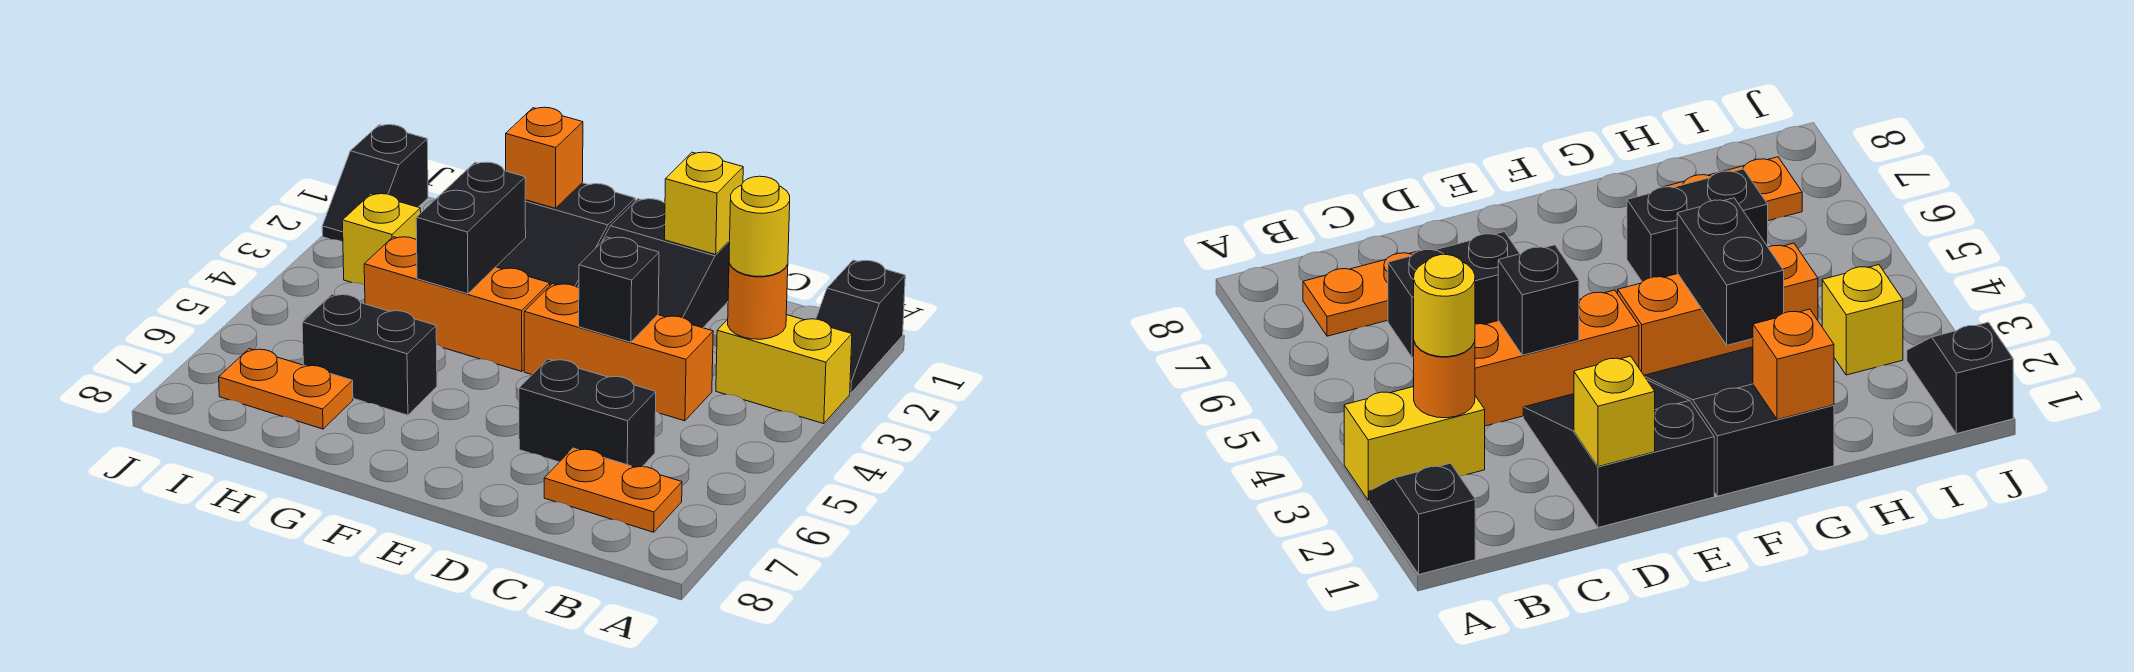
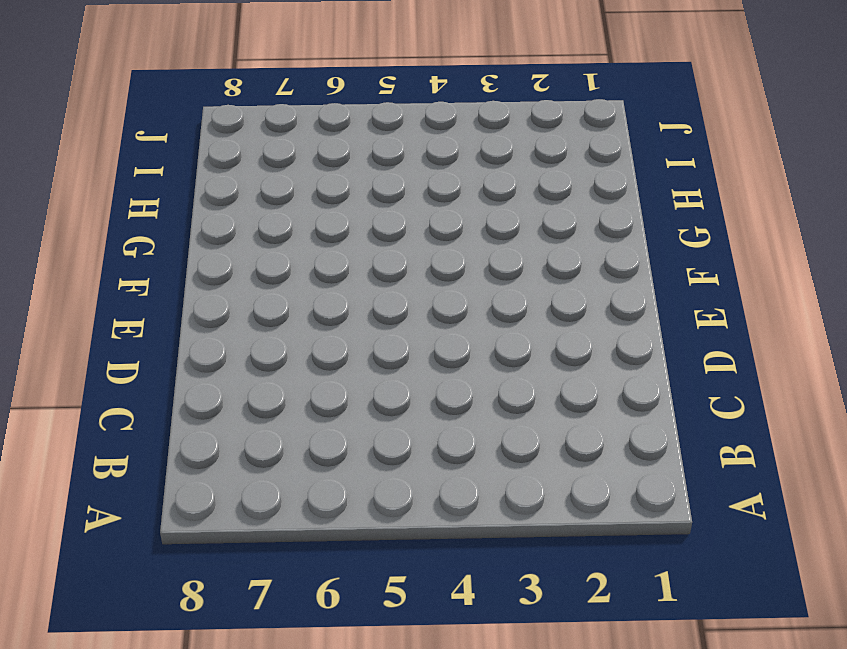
none -> black slope A1:A2 level 1 top 1
none -> yellow brick A3:B3 level 1
none -> orange plate B7:C7 level 1

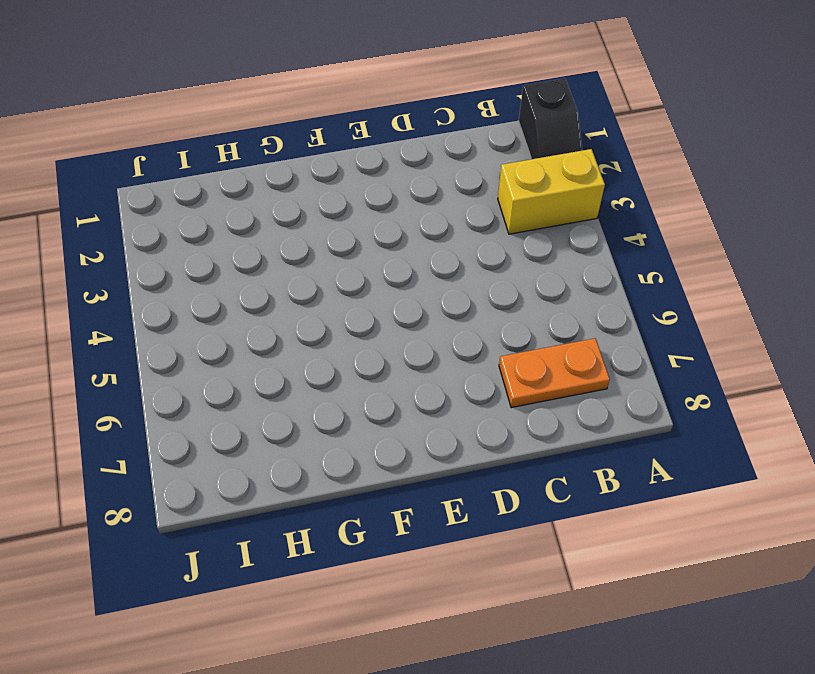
none -> orange brick C4:E4 level 1
none -> black brick C6:D6 level 1
none -> black slope D1:E3 level 1 top 1

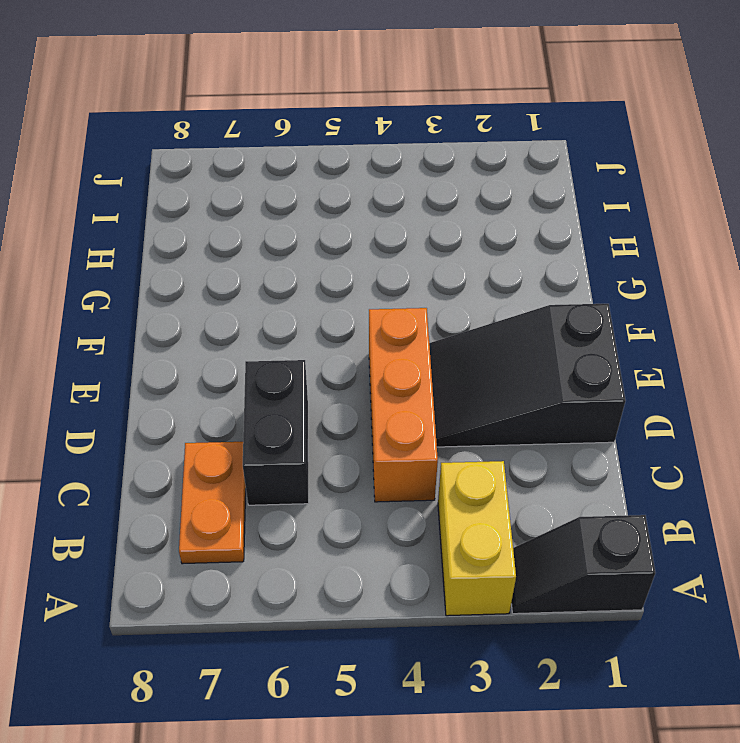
none -> black slope F1:G3 level 1 top 1
none -> orange brick F4:H4 level 1
none -> black brick G6:H6 level 1

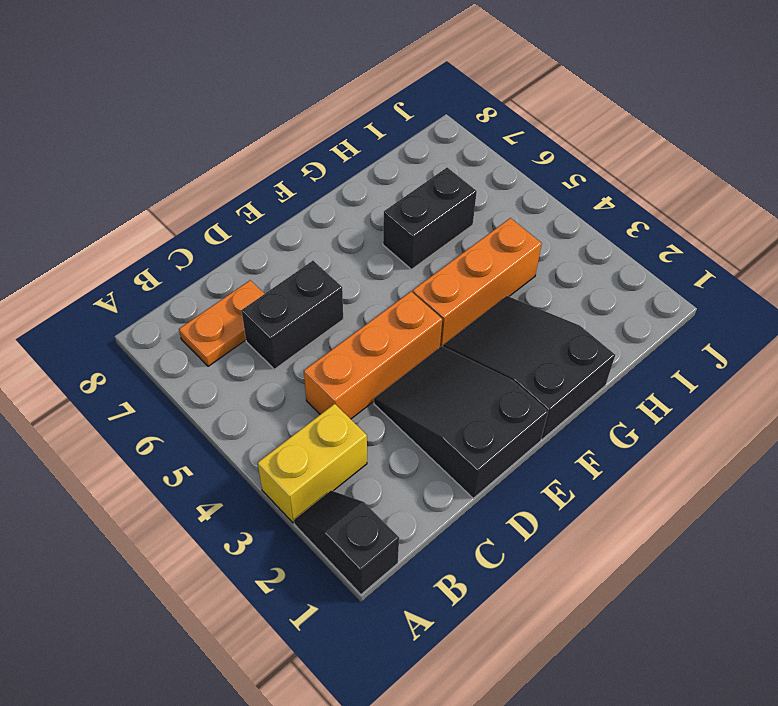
none -> orange plate H7:I7 level 1
none -> yellow brick I3 level 1
none -> black slope J1:J2 level 1 top 1

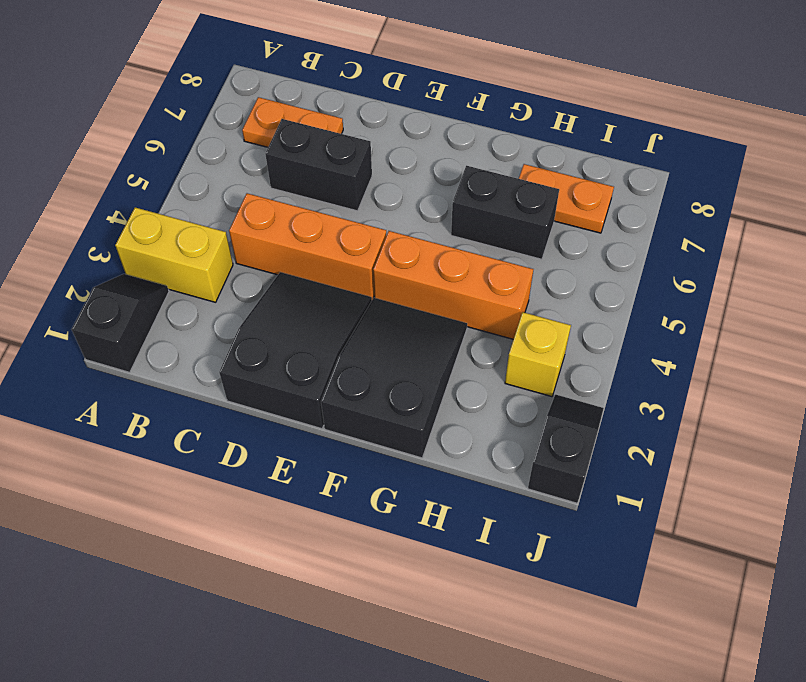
none -> orange round brick B3 level 2
none -> yellow brick D1 level 2
none -> black brick D4 level 2

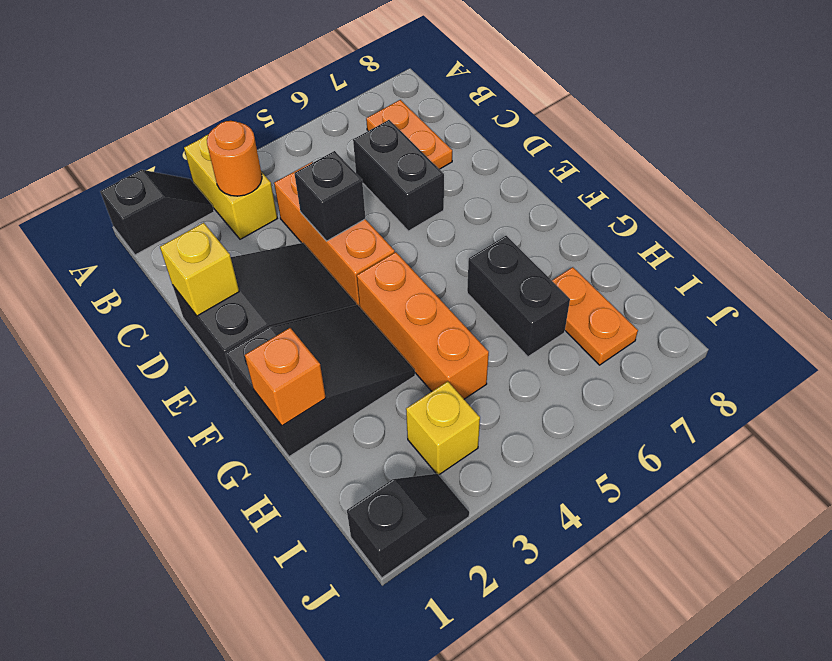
none -> black brick G3:G4 level 2
none -> yellow round brick B3 level 3

